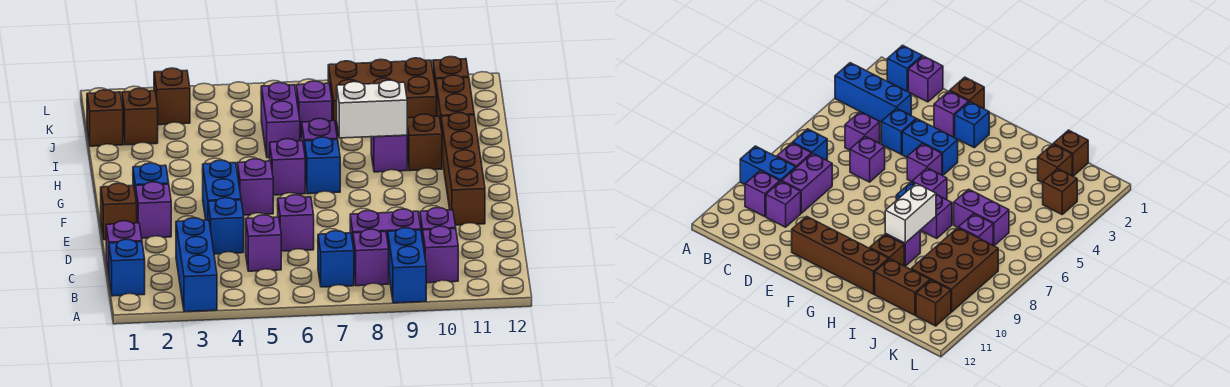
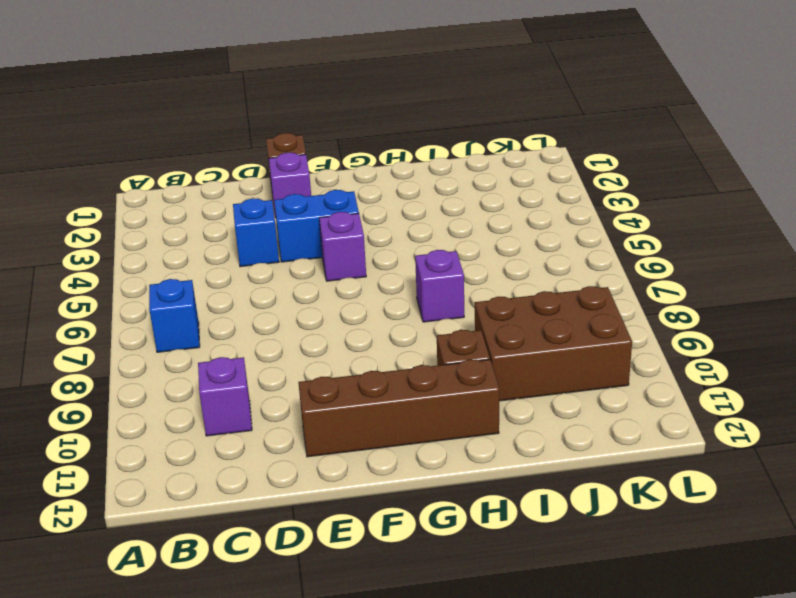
brown brick I9:K10 level 1 -> brown brick J8:K10 level 1
none -> blue brick A3:C3 level 1
none -> blue brick A9:B9 level 1
none -> blue brick B1 level 1
none -> purple brick B8 level 1

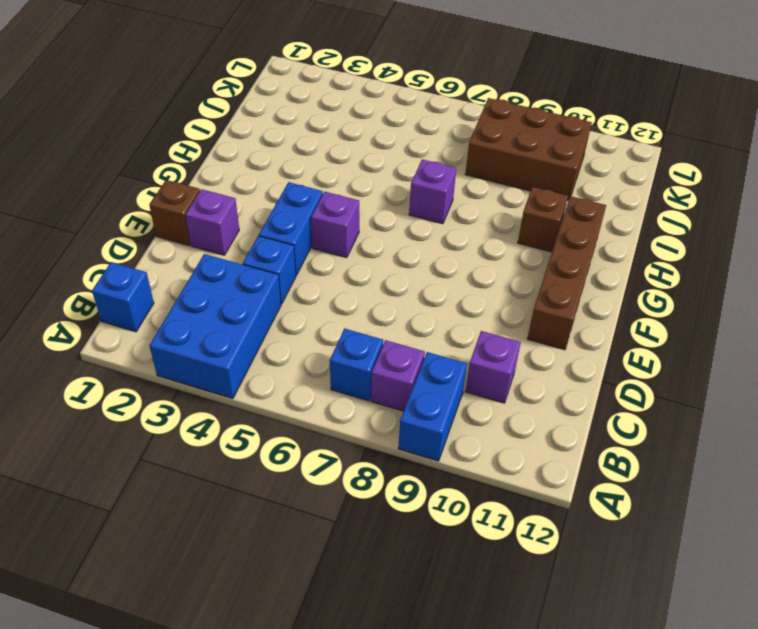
blue brick A3:C4 level 1 -> blue brick A3:C3 level 1
none -> purple brick B10 level 1
none -> purple brick C1 level 1
none -> purple brick C5 level 1
none -> purple brick C8:C9 level 1

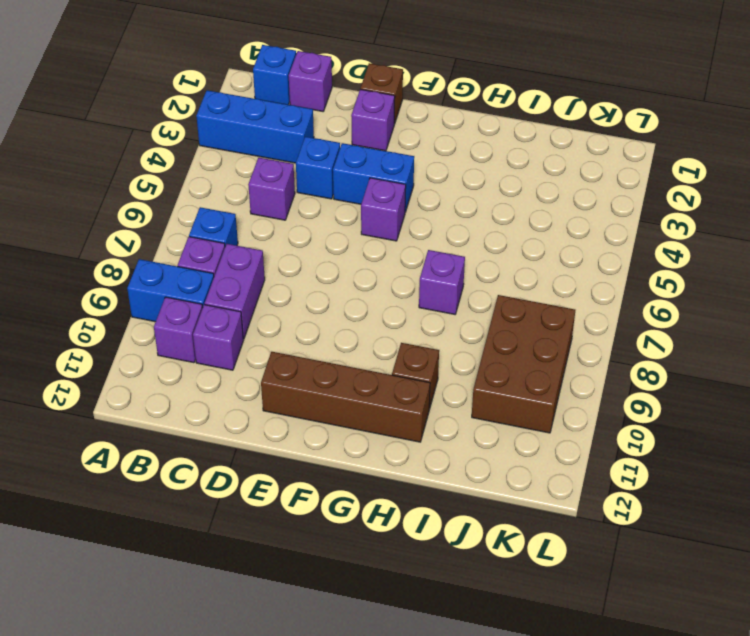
none -> purple brick D6 level 1
none -> blue brick F2 level 1
none -> purple brick G6 level 1
none -> blue brick G7 level 1

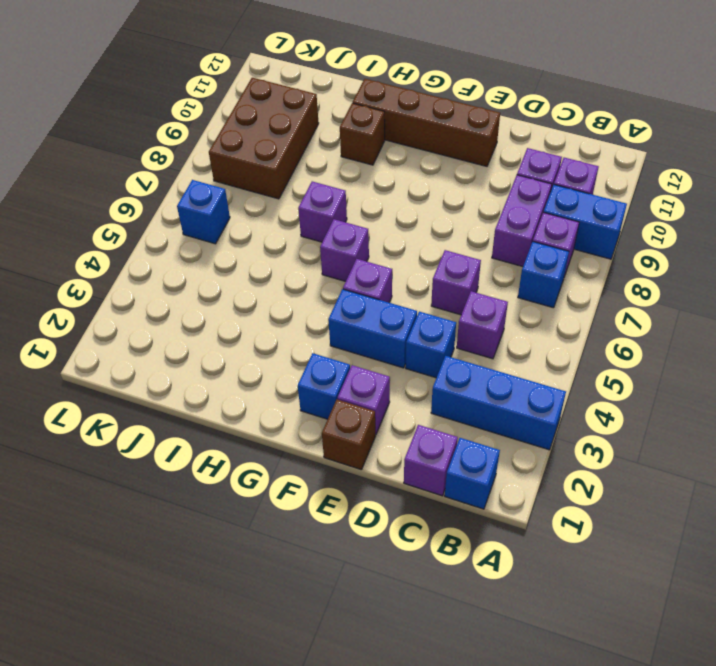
blue brick K6 level 1 -> blue brick G7 level 1
none -> purple brick H9 level 1
none -> purple brick I6:J6 level 1
none -> brown brick I11:J11 level 1
none -> brown brick J1 level 1

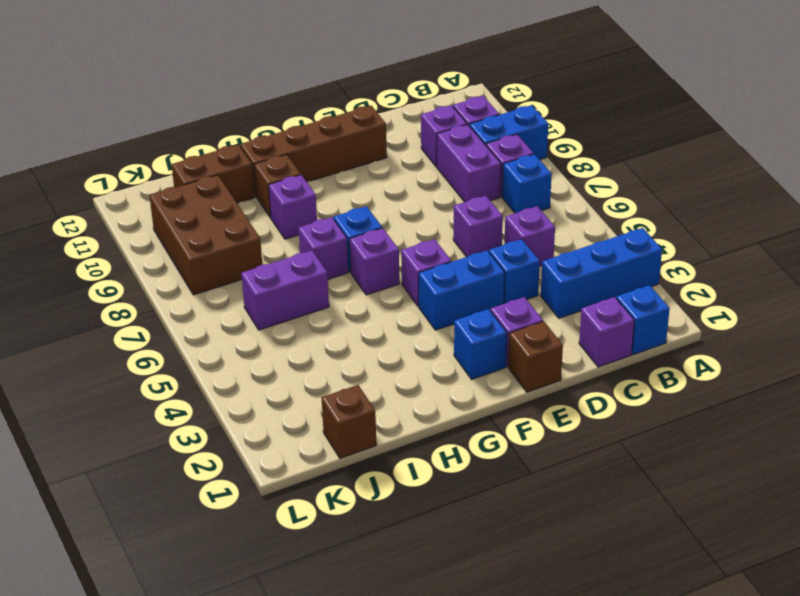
none -> brown brick J2 level 1
none -> purple brick J7 level 1
none -> brown brick K3 level 1
none -> brown brick K11 level 1

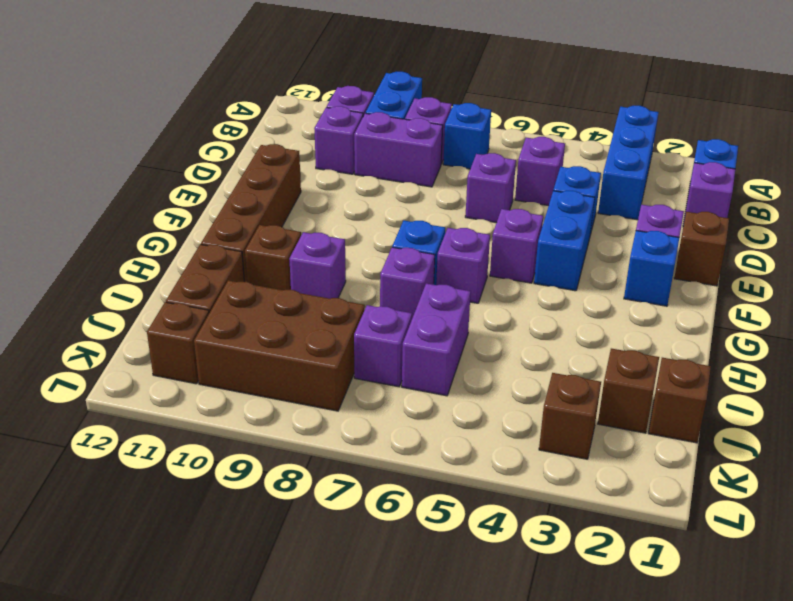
none -> white brick H8:H9 level 2

